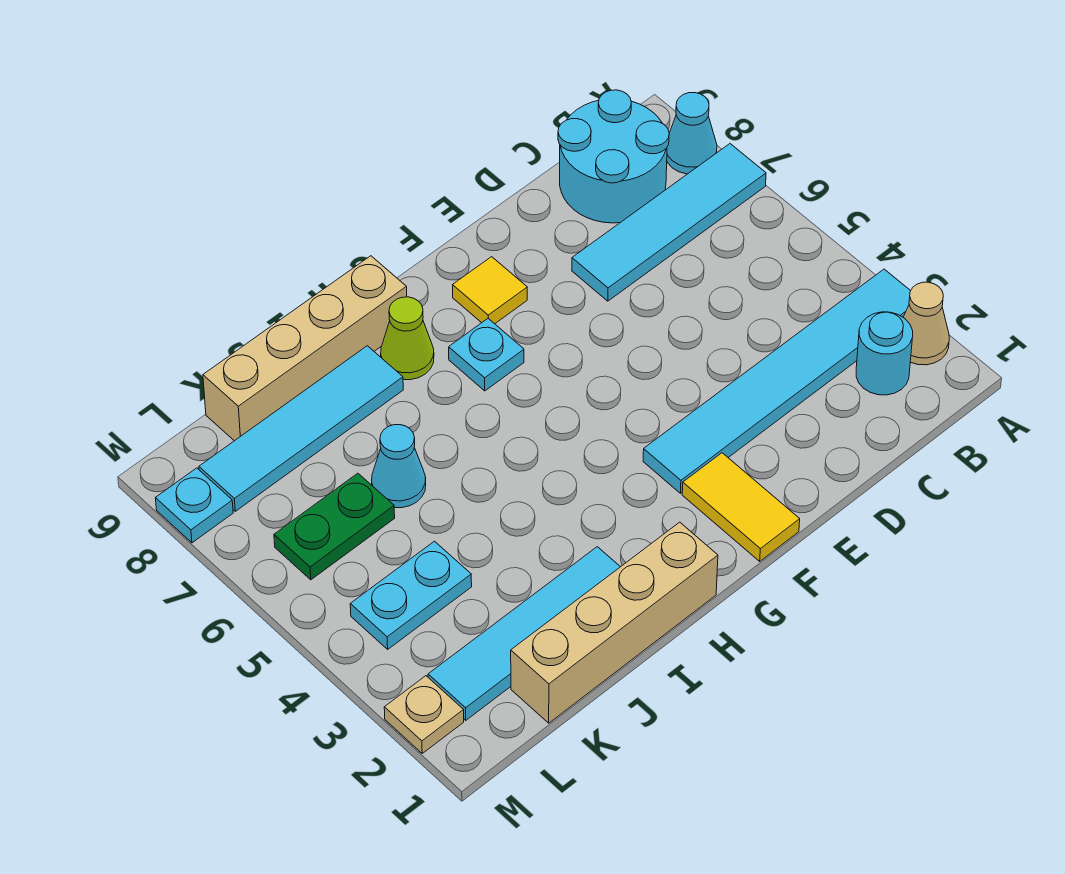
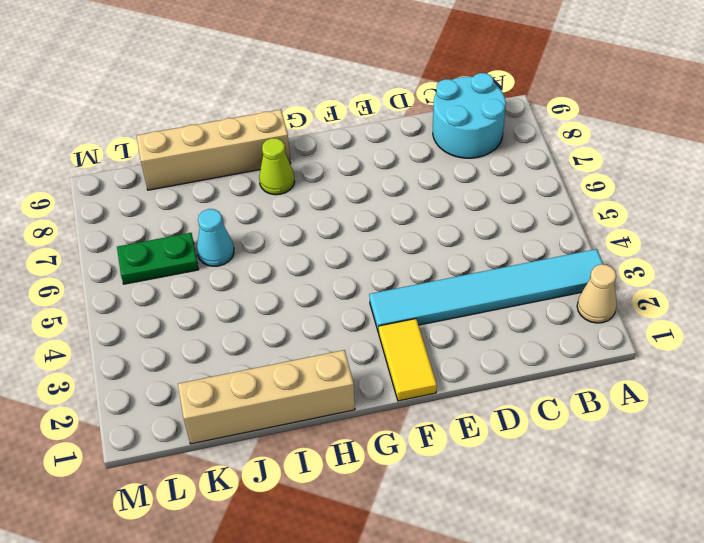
none -> cyan tile A7:D7 level 1
none -> cyan cone A8 level 1
none -> cyan round brick B2 level 1

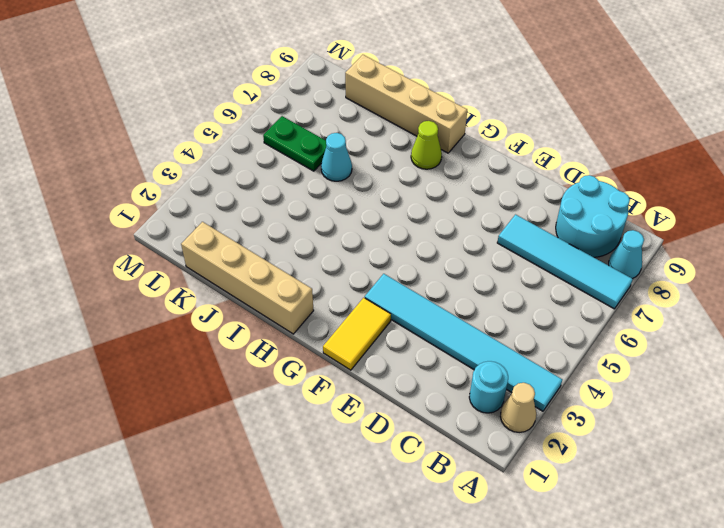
none -> yellow tile F8 level 1
none -> cyan plate G7 level 1
none -> cyan tile I2:L2 level 1

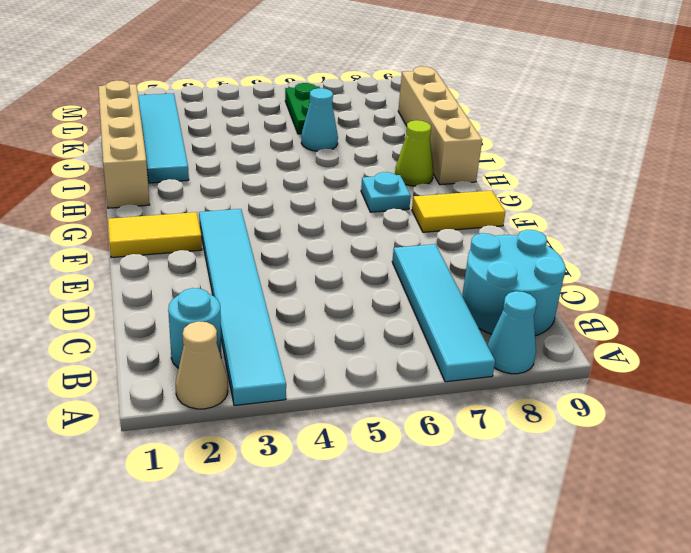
yellow tile F8:F9 level 1 -> yellow tile F8 level 1
none -> cyan tile I8:L8 level 1
none -> cyan plate K4:L4 level 1
none -> tan plate M2 level 1

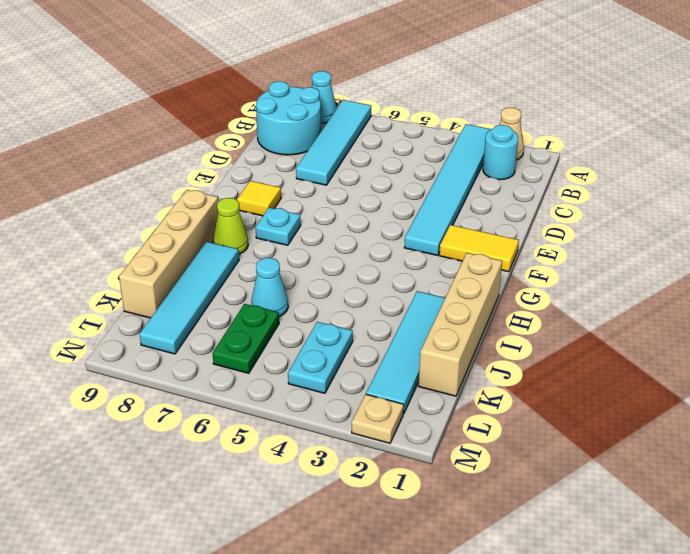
none -> cyan plate M8 level 1

